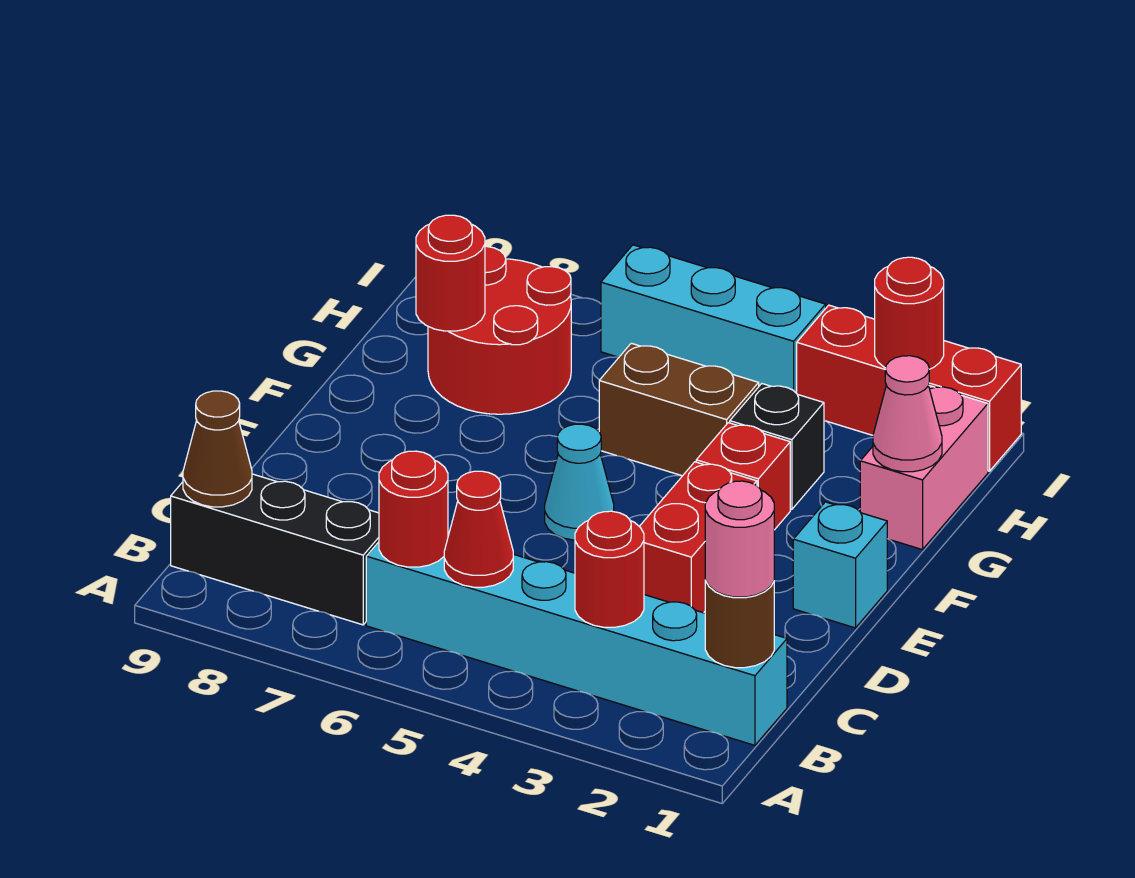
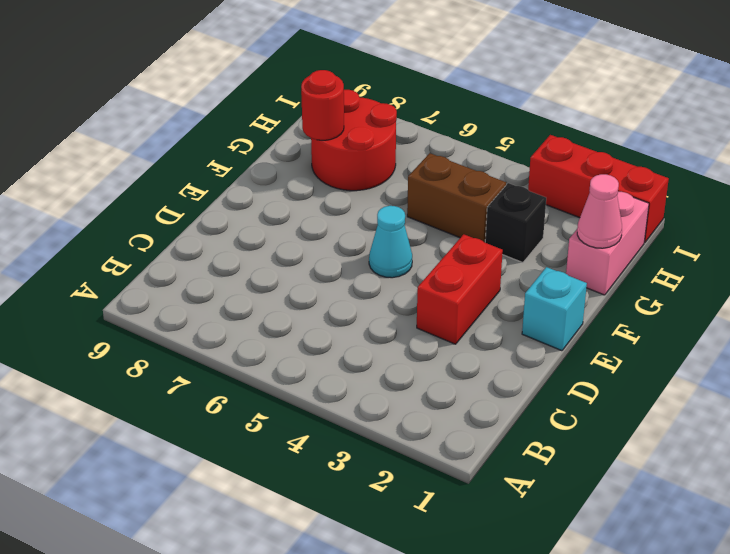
none -> cyan brick B1:B6 level 1
none -> black brick B7:B9 level 1
none -> red brick F3 level 1

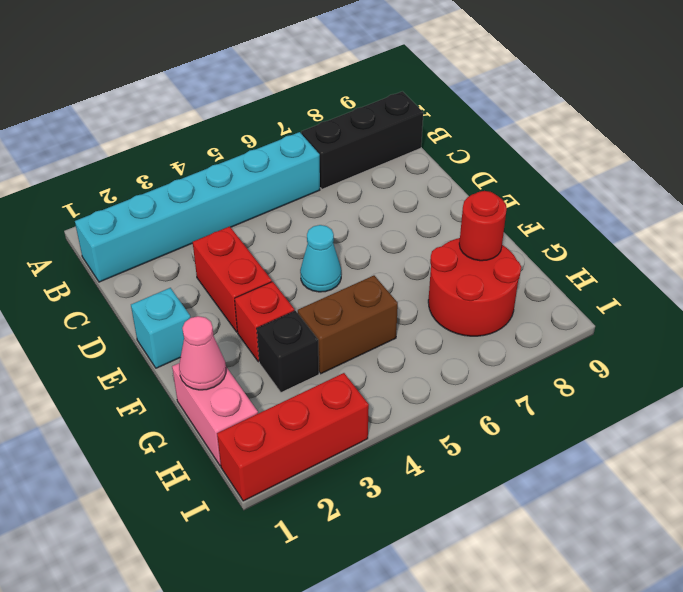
none -> cyan brick I4:I6 level 1
none -> brown round brick B1 level 2
none -> red round brick B3 level 2

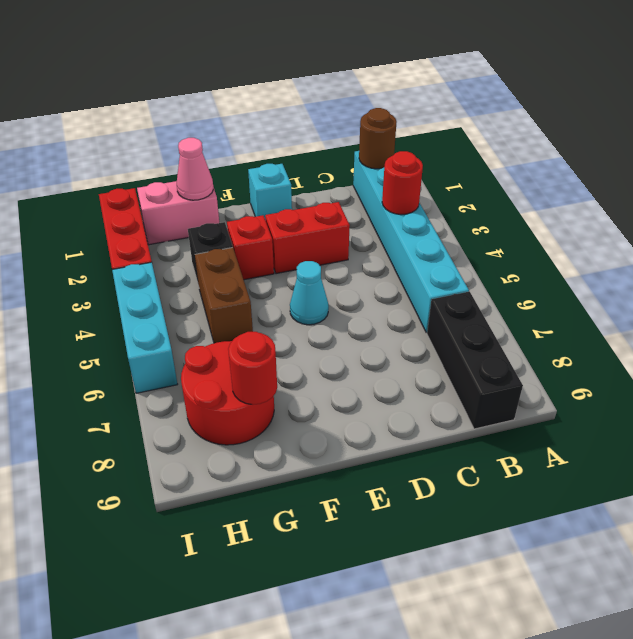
none -> red cone B5 level 2
none -> red round brick B6 level 2
none -> brown cone B9 level 2

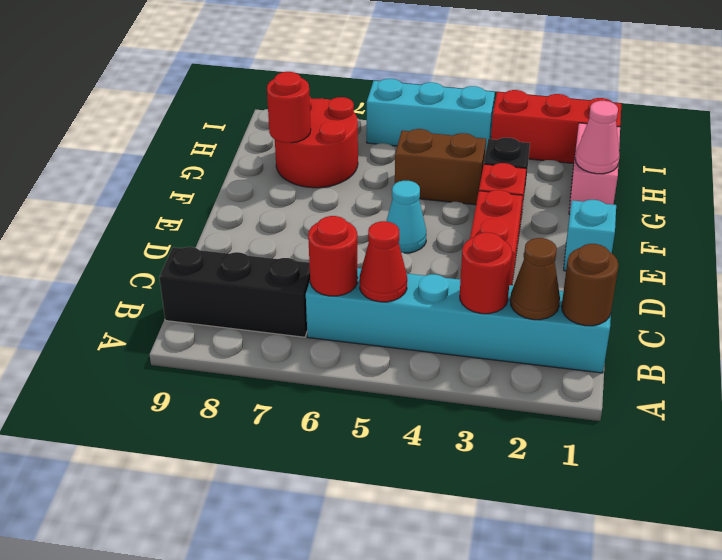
brown cone B2 level 2 -> brown cone B9 level 2
none -> red round brick I2 level 2
none -> pink round brick B1 level 3

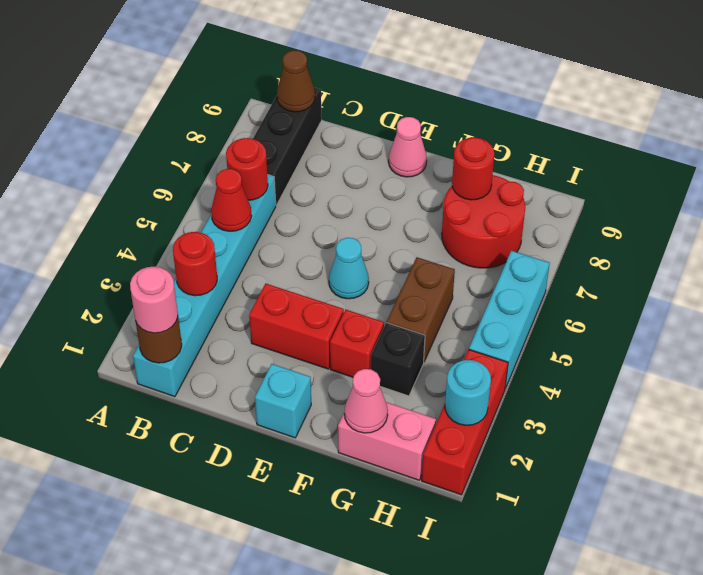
pink cone E9 level 1 -> none
cyan round brick I2 level 2 -> red round brick I2 level 2

